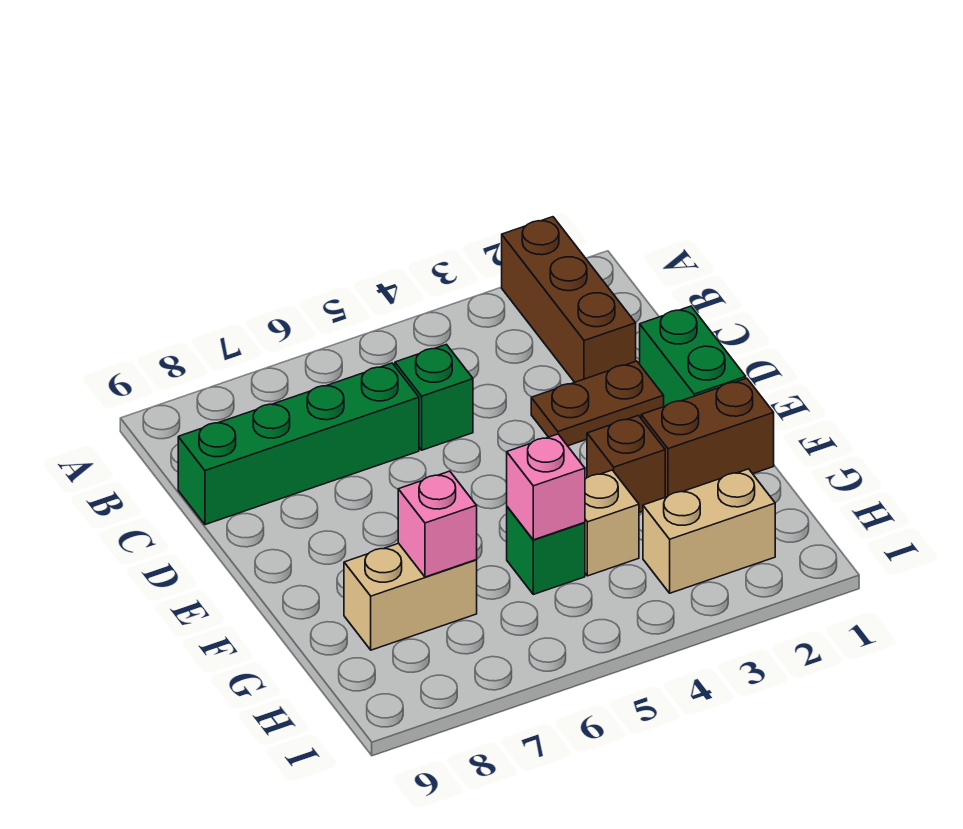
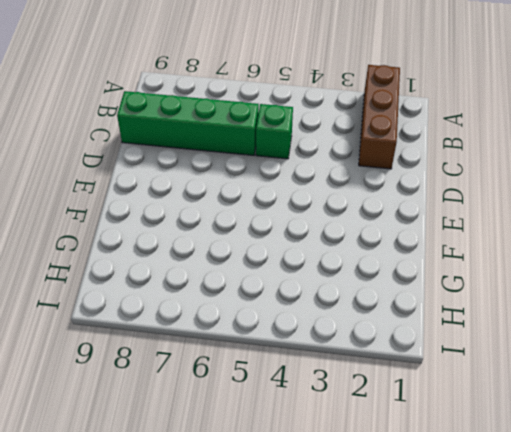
none -> green brick D1:E1 level 1
none -> brown plate D2:D3 level 1
none -> brown brick F1:F2 level 1

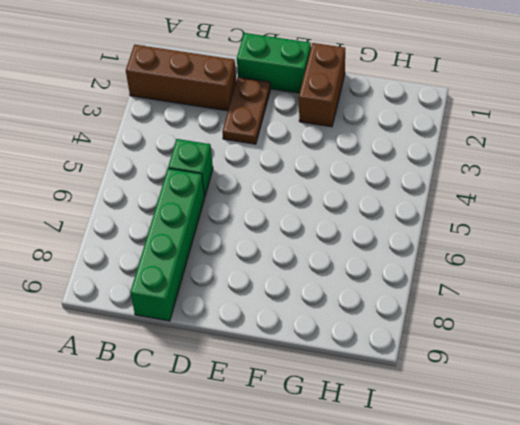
none -> brown brick F3 level 1
none -> tan brick G4 level 1
none -> green brick G5 level 1

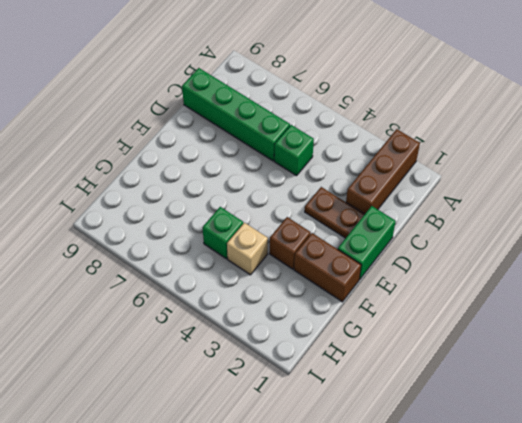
none -> tan brick G7:G8 level 1
none -> tan brick H2:H3 level 1
none -> pink brick G5 level 2

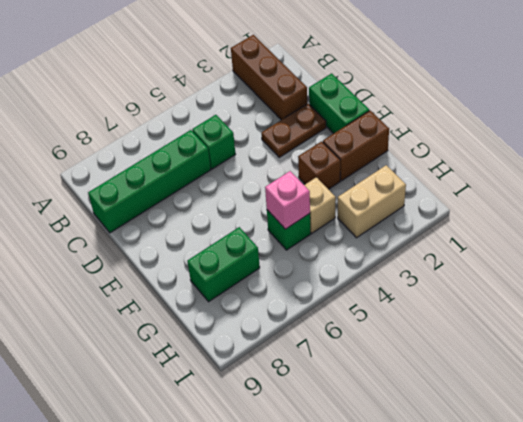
green brick G7:G8 level 1 -> tan brick G7:G8 level 1
none -> pink brick G7 level 2

